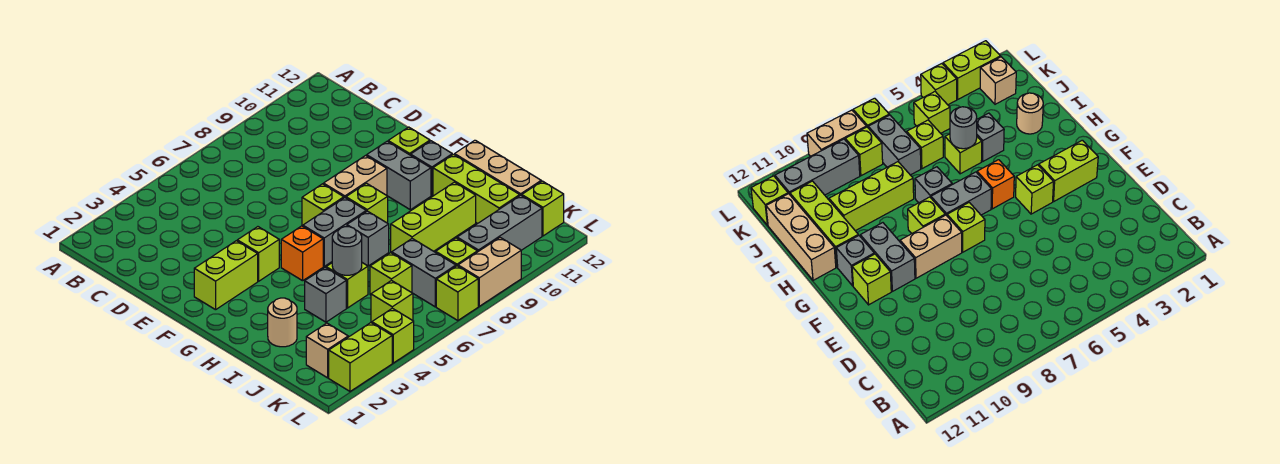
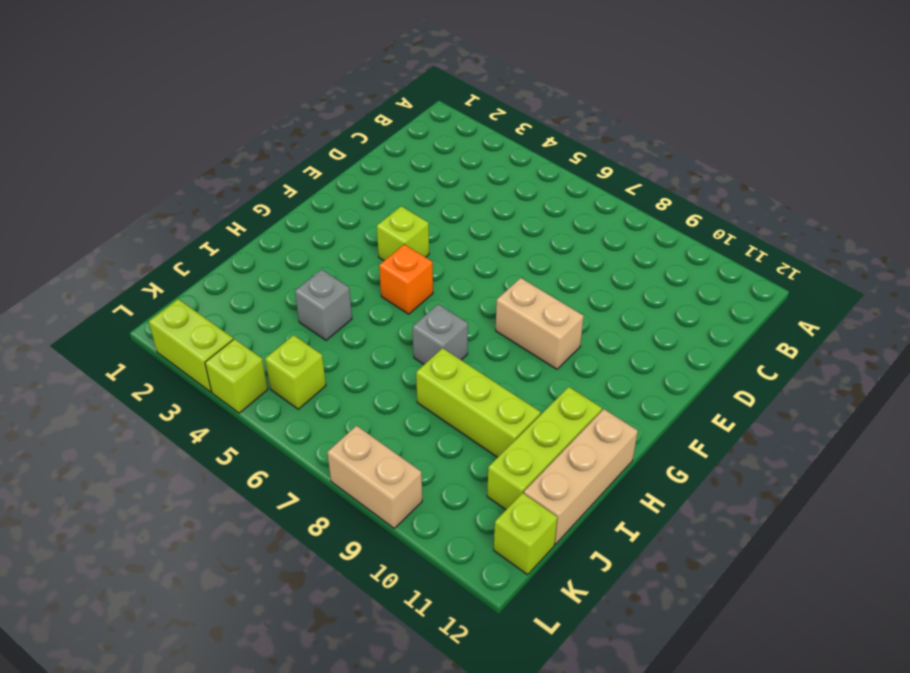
none -> lime brick F2:F3 level 1
none -> lime brick F7 level 1
none -> grey brick F10:G10 level 1

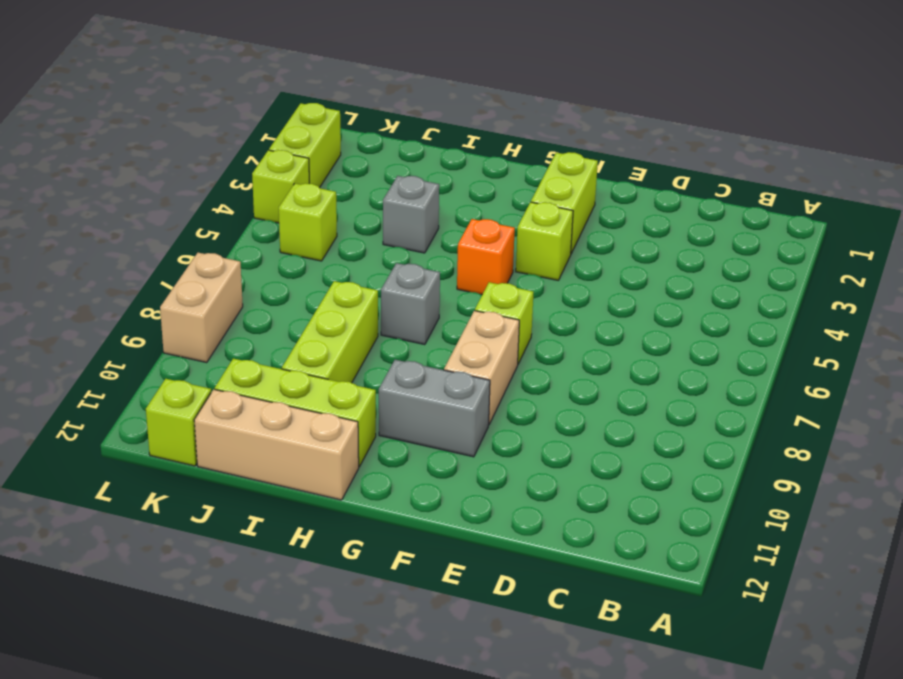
none -> lime brick F11 level 1
none -> grey brick G6:G7 level 1
none -> lime brick G8 level 1

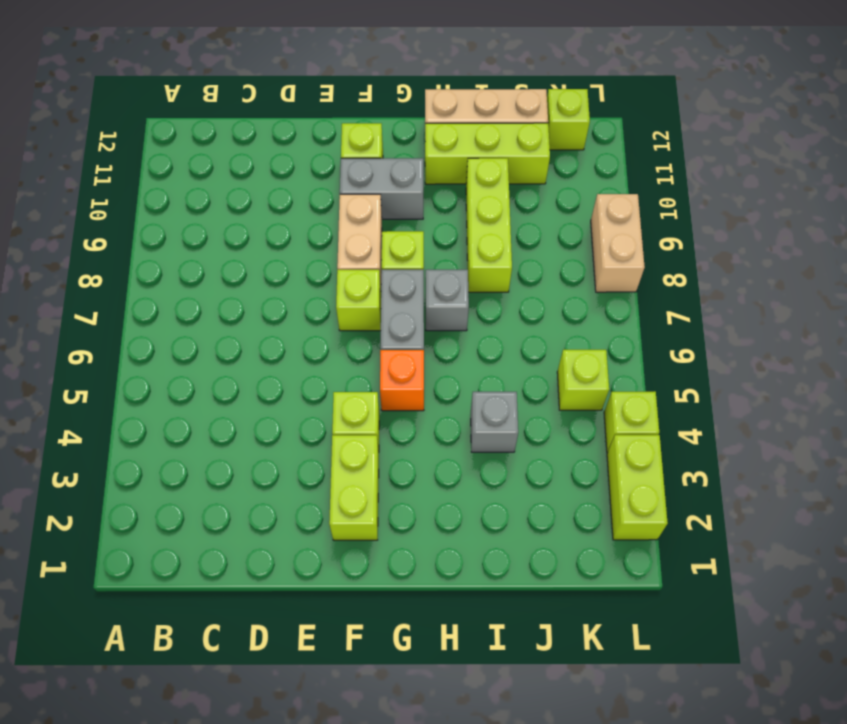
none -> grey brick G11 level 1
none -> tan round brick I2 level 1
none -> lime brick I5 level 1

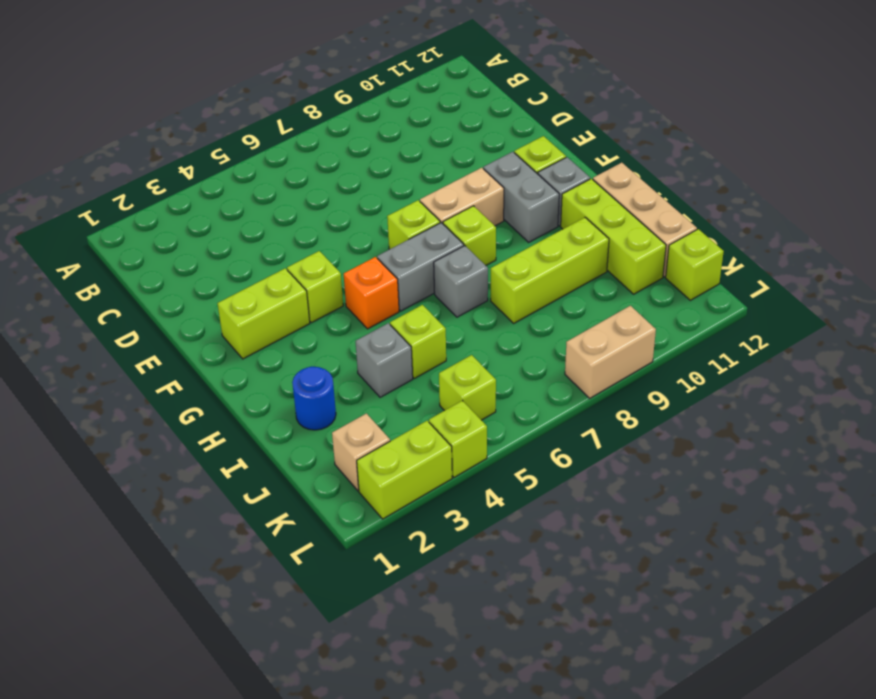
blue round brick I2 level 1 -> tan round brick I2 level 1
none -> lime brick J6 level 1
none -> grey brick J7:K7 level 1
none -> lime brick K8 level 1

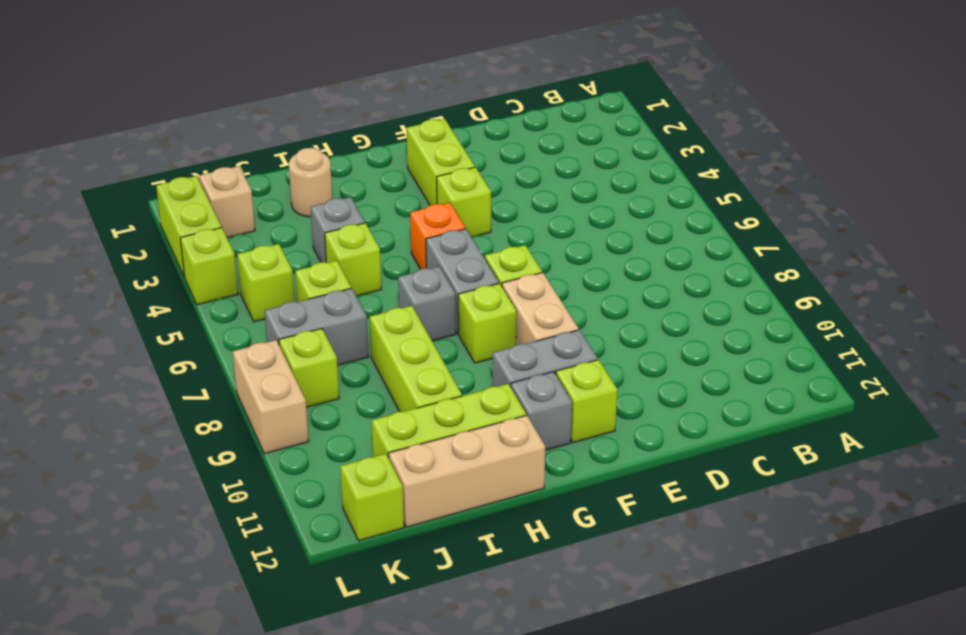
none -> grey brick K9:K11 level 1
none -> lime brick L7 level 1
none -> grey round brick I5 level 2

